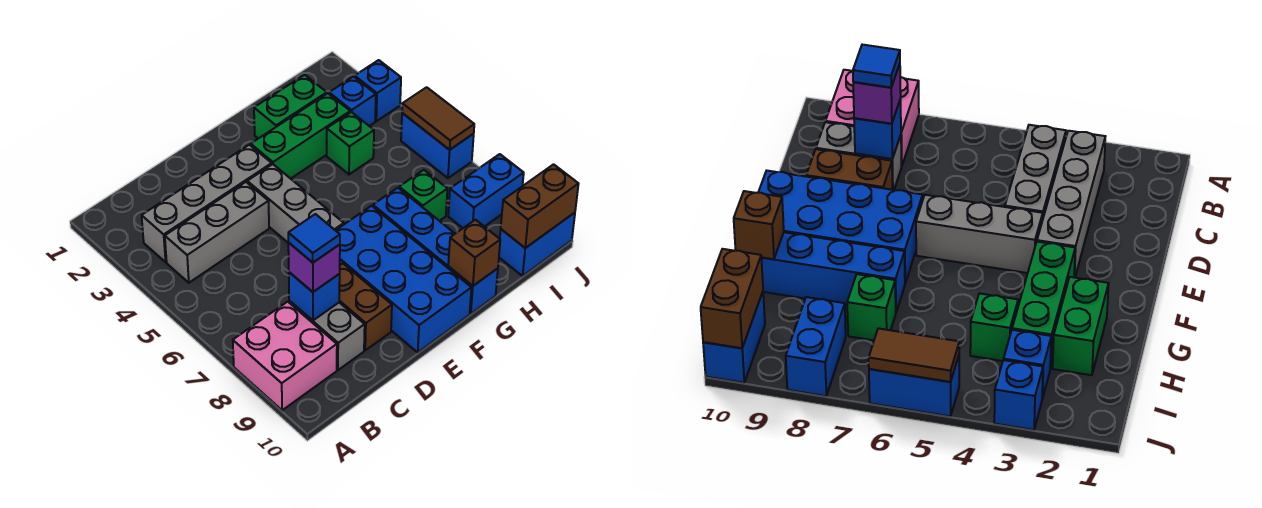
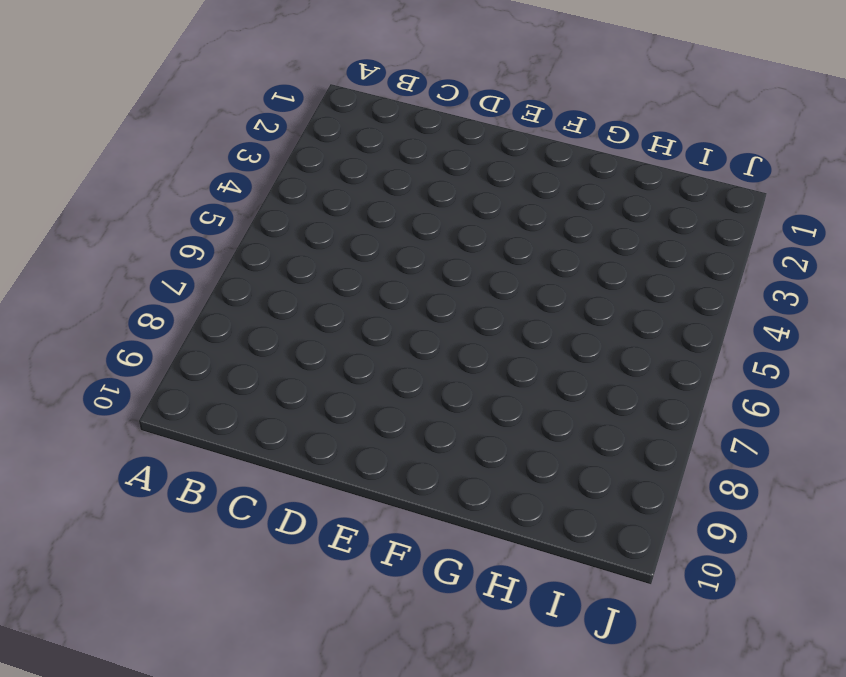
none -> pink brick A8:B9 level 1
none -> grey brick B3:E3 level 1
none -> grey brick B4:D4 level 1

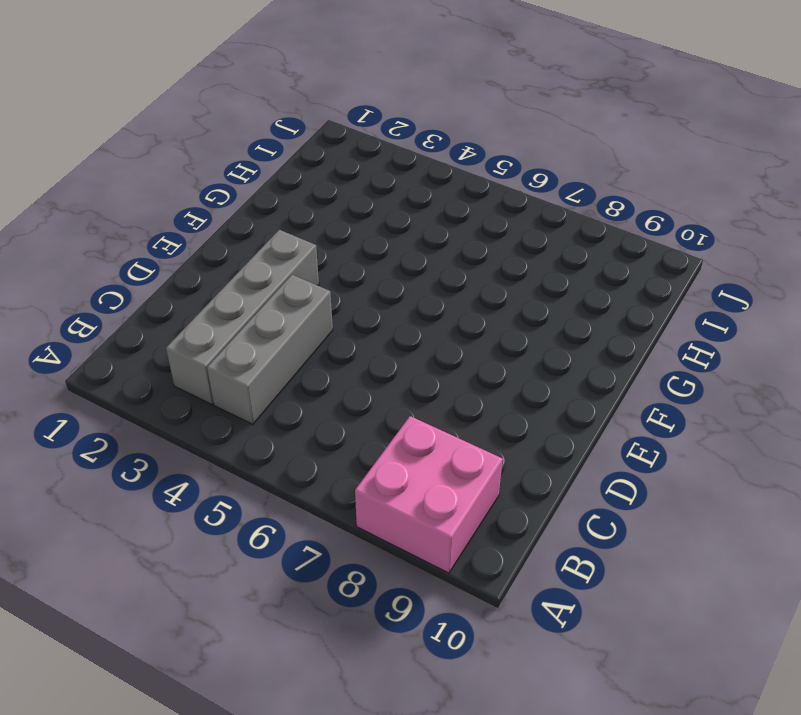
none -> grey brick C8:C9 level 1
none -> brown brick D8:D9 level 1
none -> grey brick E4:E6 level 1

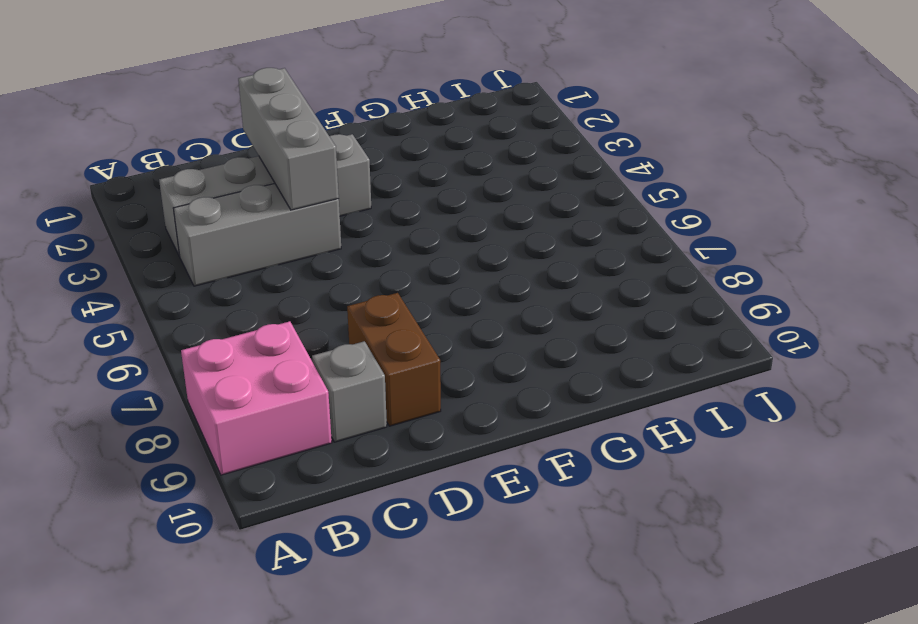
grey brick C9 level 1 -> grey brick C8:C9 level 1
grey brick D2:D4 level 2 -> grey brick E4:E6 level 1
none -> blue brick E7:F10 level 1
none -> green brick F3:H3 level 1
none -> green brick G2:H2 level 1

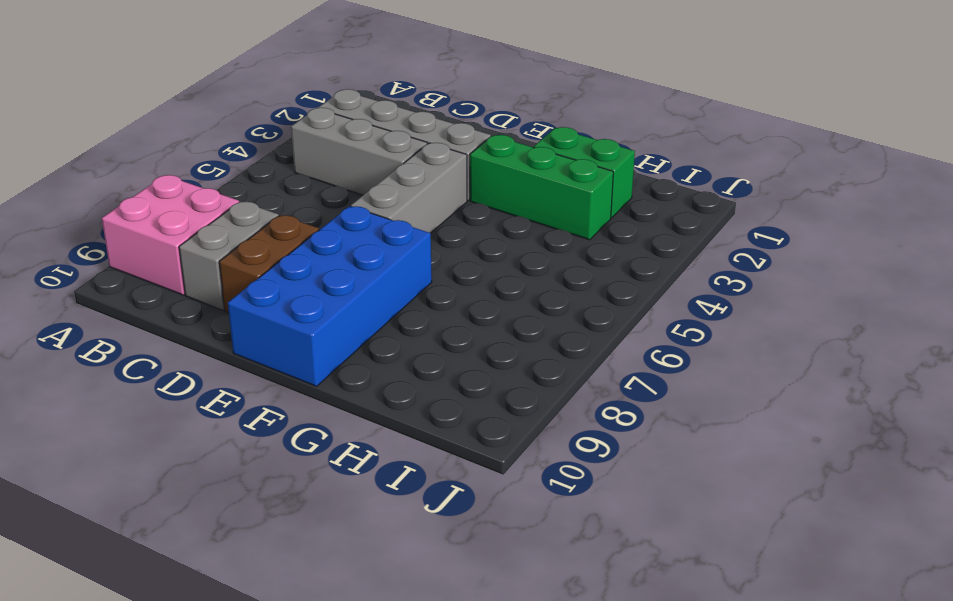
none -> blue brick G7:G10 level 1
none -> green brick H4 level 1
none -> green brick H7 level 1

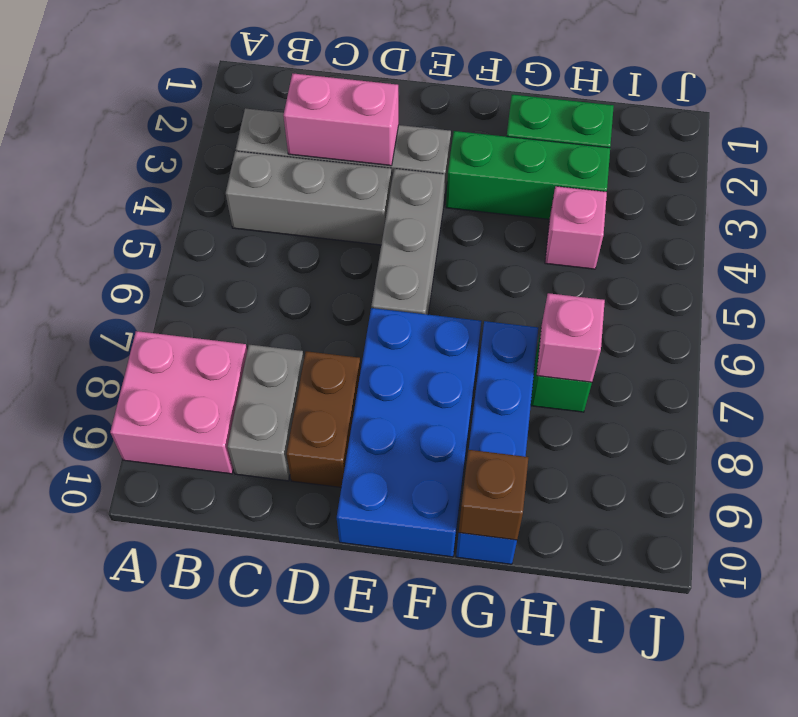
pink brick C3:D3 level 2 -> none
pink brick H4 level 1 -> green brick H4 level 1
pink brick H7 level 2 -> none
none -> blue brick I3 level 1
none -> blue brick I8:J8 level 1
none -> blue brick I10:J10 level 1

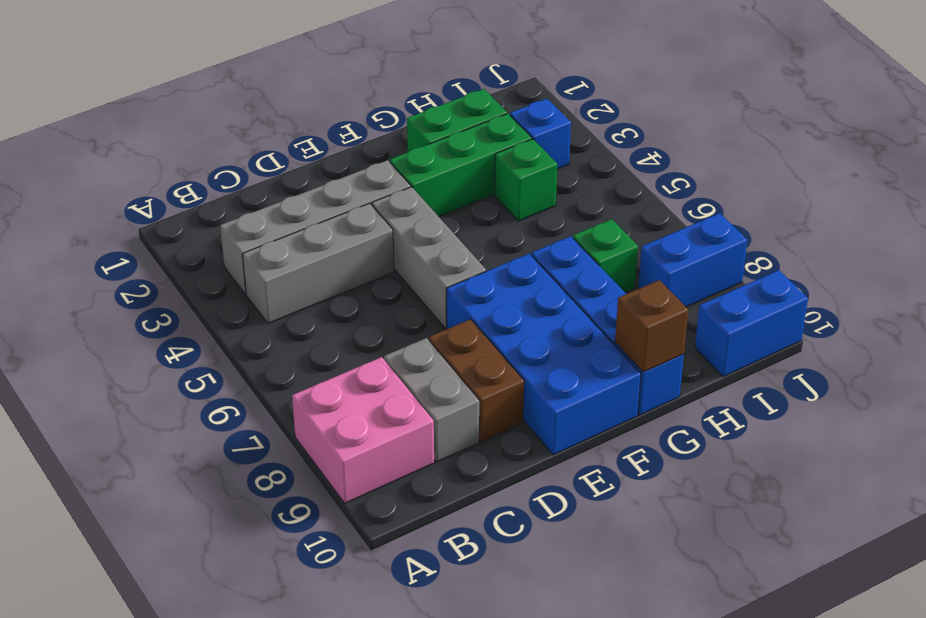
none -> blue brick J3 level 1
none -> blue brick J5:J6 level 1
none -> blue brick C8 level 2

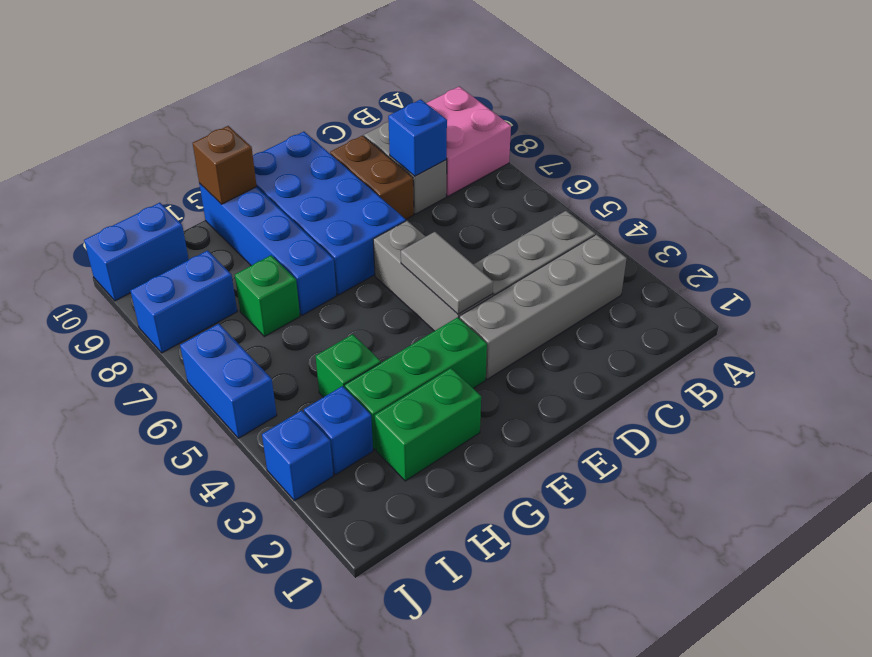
grey tile E4:E5 level 2 -> none
none -> brown brick I10:J10 level 2
none -> brown tile J5:J6 level 2
none -> purple brick C8 level 3

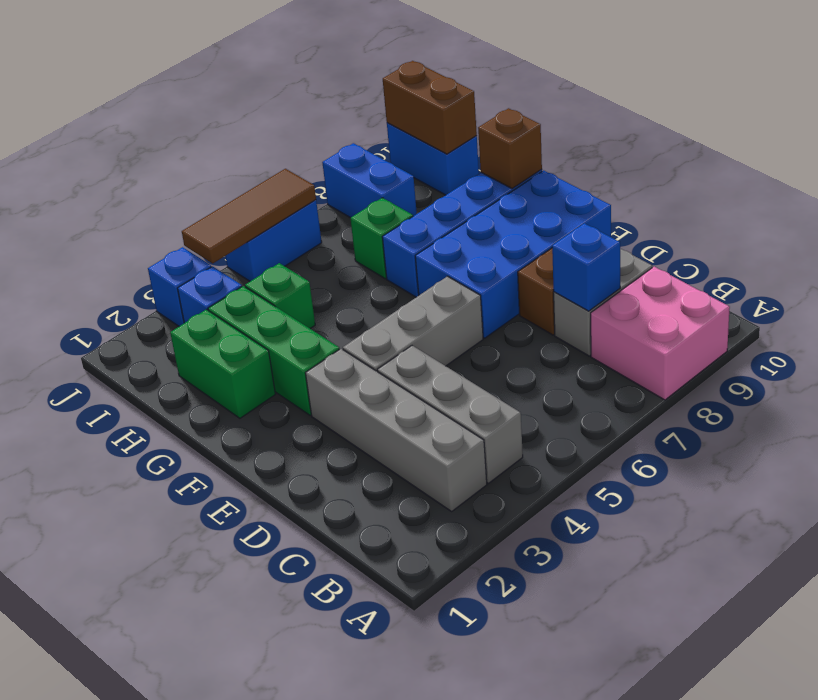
brown tile J4:J6 level 2 -> brown tile J5:J6 level 2
none -> purple brick C8 level 3
none -> blue tile C8 level 4

